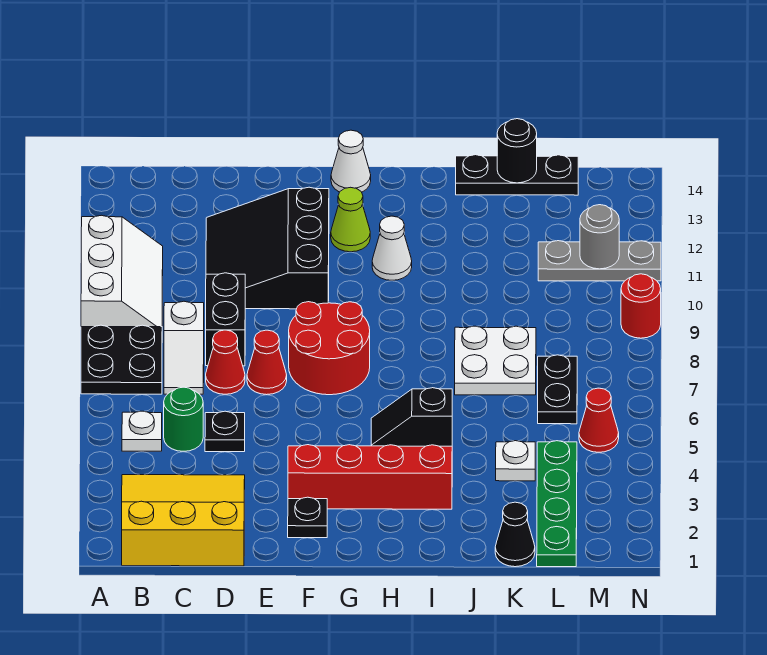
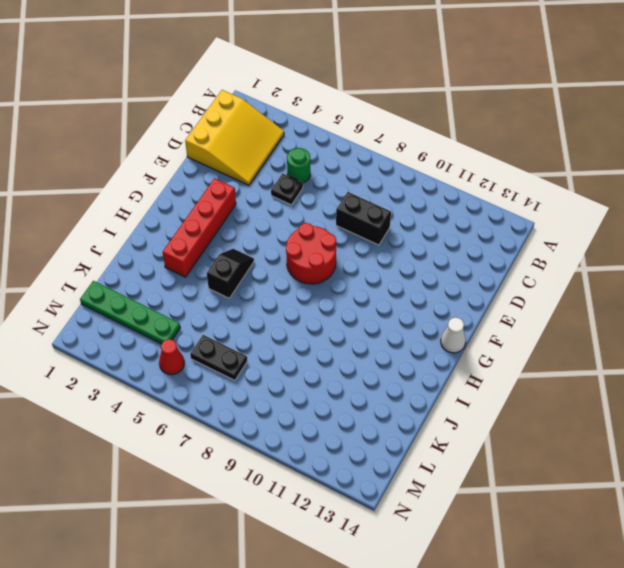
none -> black plate A7:B8 level 1
none -> white slope A9:B11 level 1 top A
none -> white plate B5 level 1

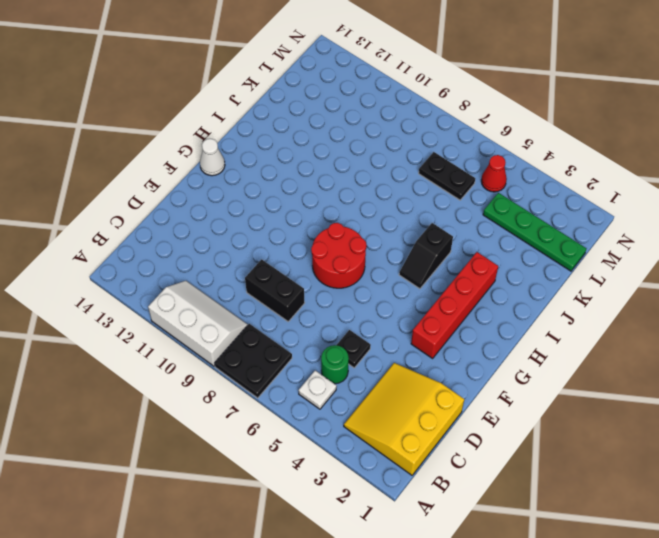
none -> white slope C7:C8 level 1 top 8
none -> red cone D7 level 1
none -> black slope D10:F12 level 1 top F

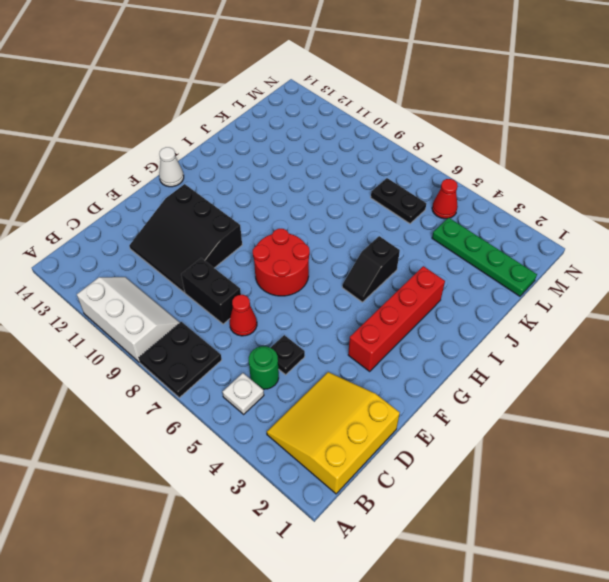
none -> white slope C7:C8 level 1 top 8
none -> red cone E7 level 1
none -> black plate F2 level 1

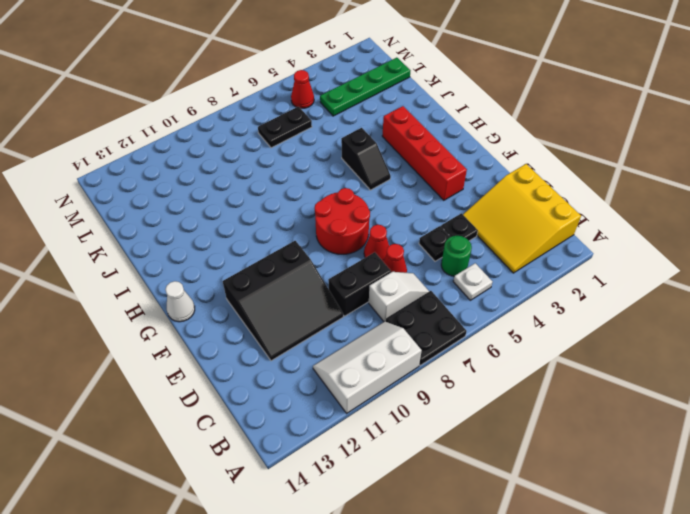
black plate D4 level 1 -> black plate F2 level 1
none -> lime cone G12 level 1
none -> white cone H11 level 1
none -> white plate J7:K8 level 1

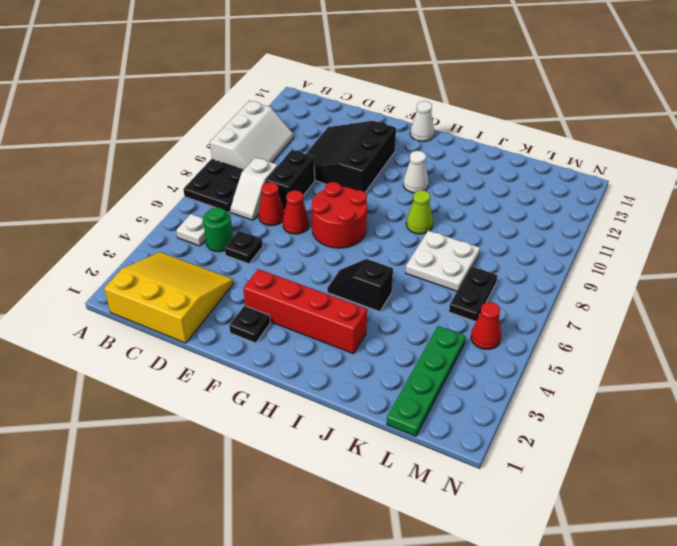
lime cone I9 level 1 -> lime cone G12 level 1
none -> black plate J14:L14 level 1
none -> black cone K1 level 1
none -> white plate K4 level 1

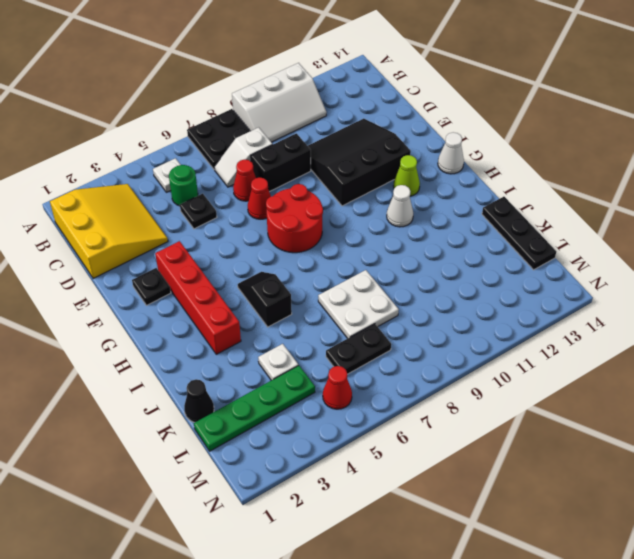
none -> grey plate L11:N11 level 1
none -> red round brick N9 level 1
none -> black round brick K14 level 2

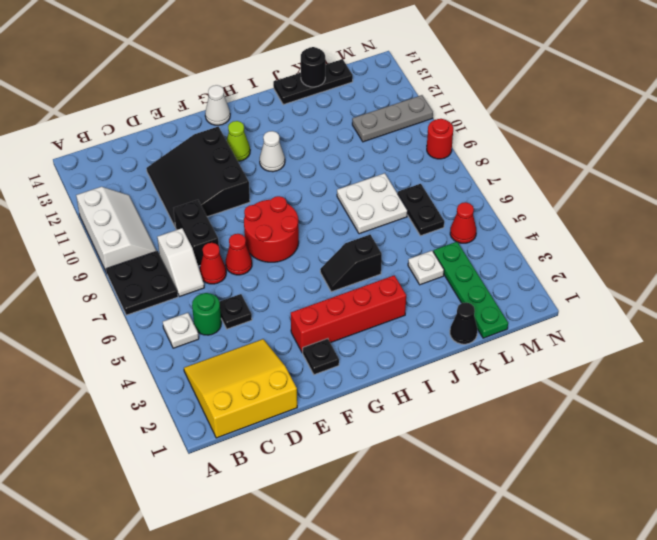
none -> grey round brick M11 level 2

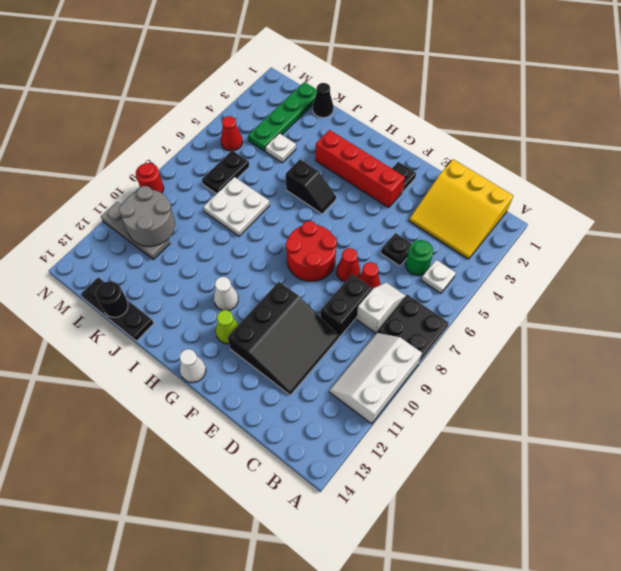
grey round brick L10:M11 level 2 -> grey round brick M11 level 2

